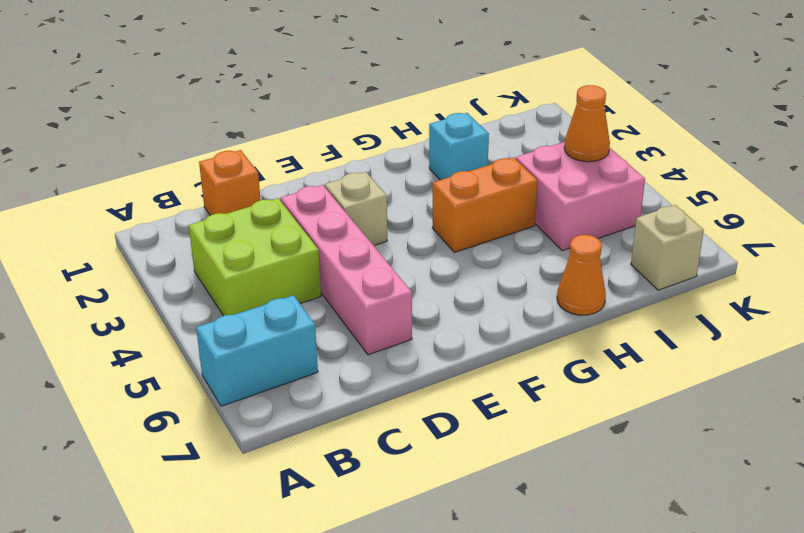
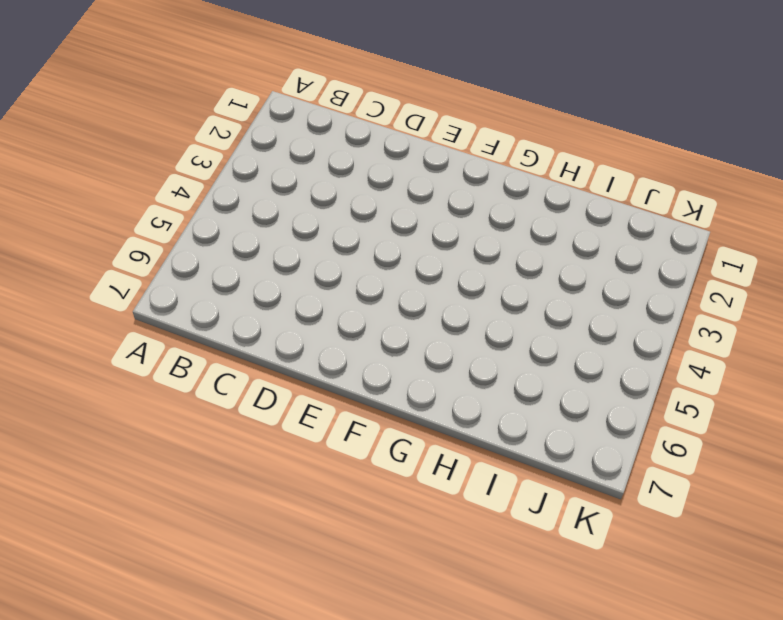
none -> cyan brick A6:B6 level 1
none -> lime brick B3:C4 level 1

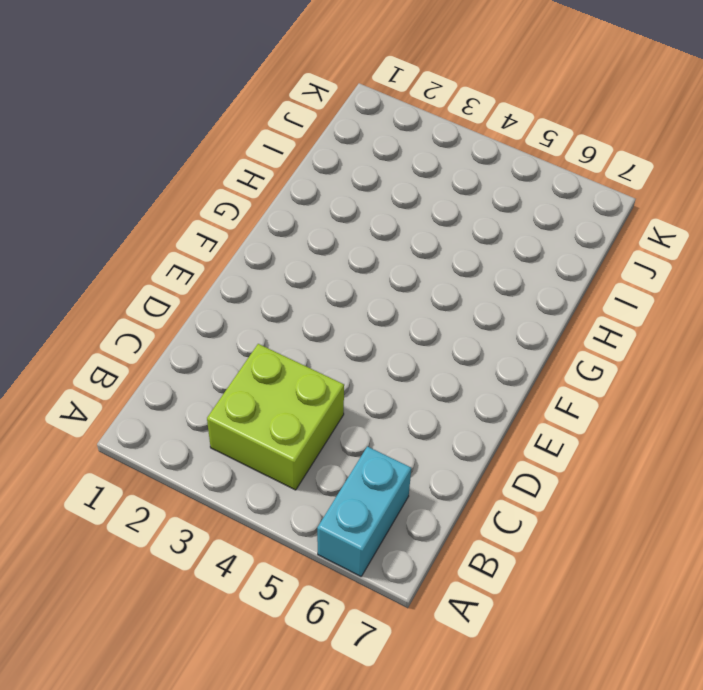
none -> orange brick C1 level 1
none -> pink brick D3:D6 level 1

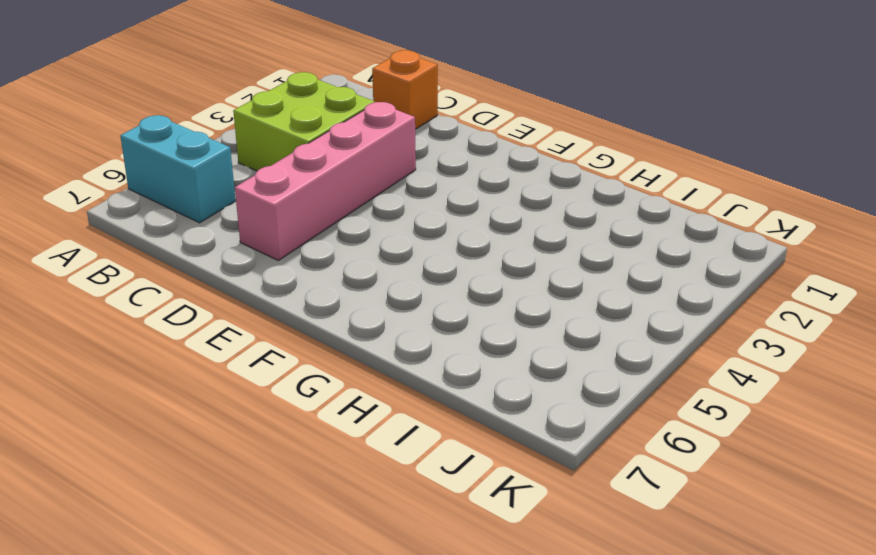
none -> tan brick E3 level 1
none -> orange brick G4:H4 level 1

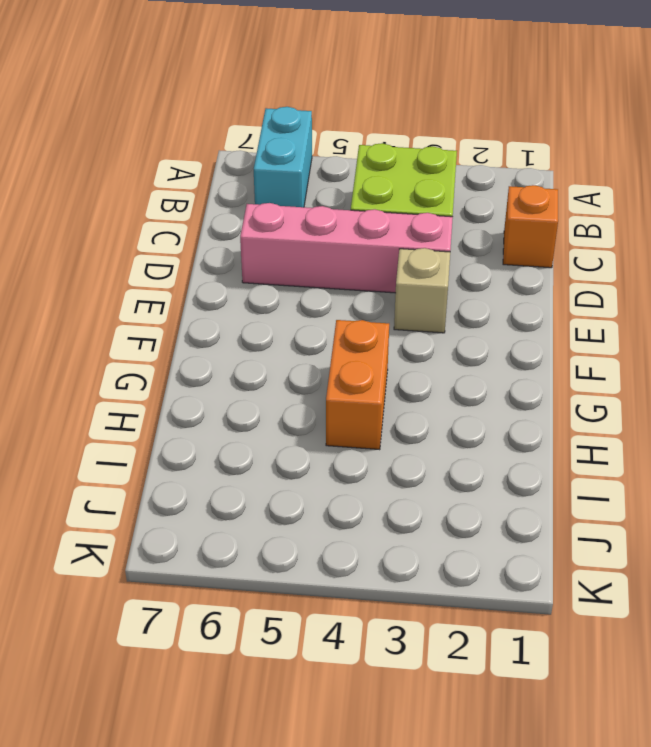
none -> cyan brick H2 level 1
none -> orange cone H7 level 1

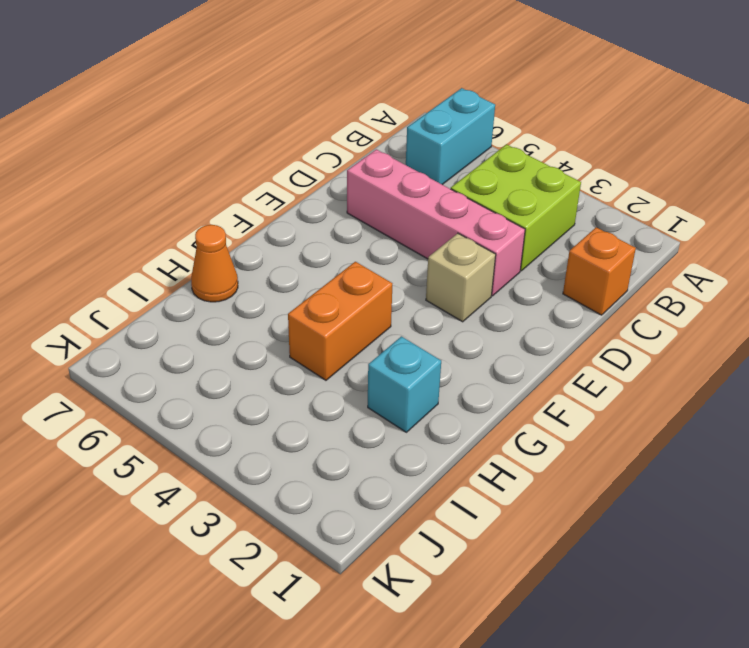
none -> pink brick I4:J5 level 1
none -> tan brick J7 level 1

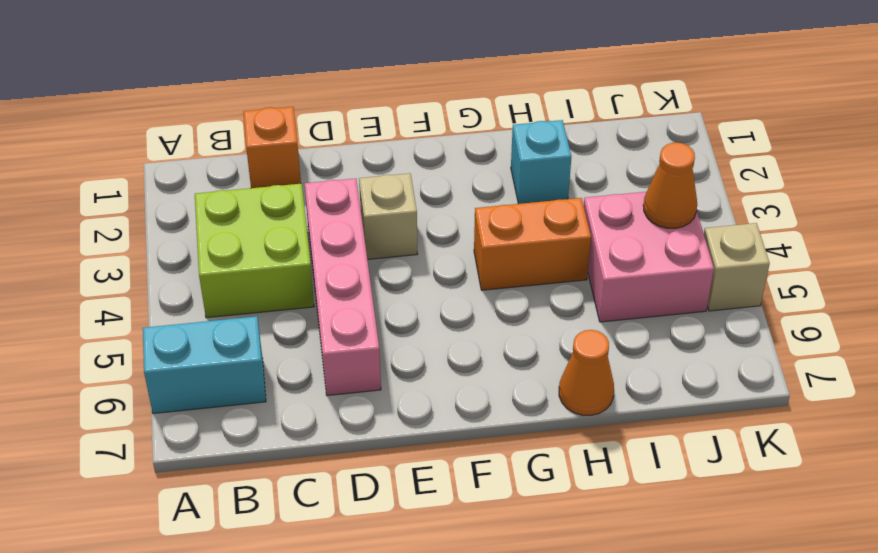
tan brick K5 level 1 -> tan brick J7 level 1

